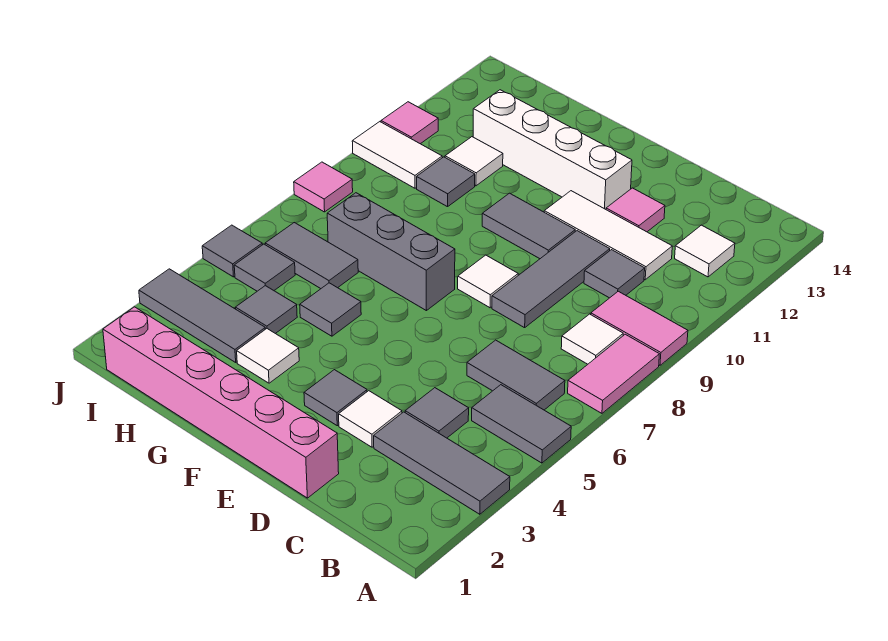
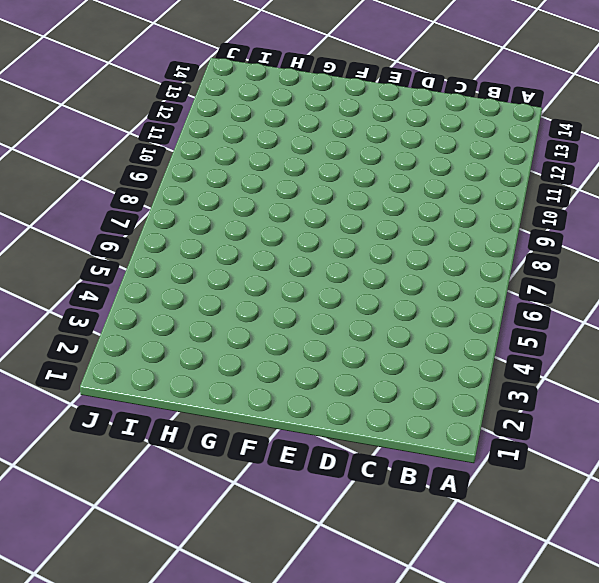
none -> grey tile A3:C3 level 1
none -> grey tile A5:B5 level 1
none -> pink tile A7:A8 level 1
none -> pink tile A9:B9 level 1

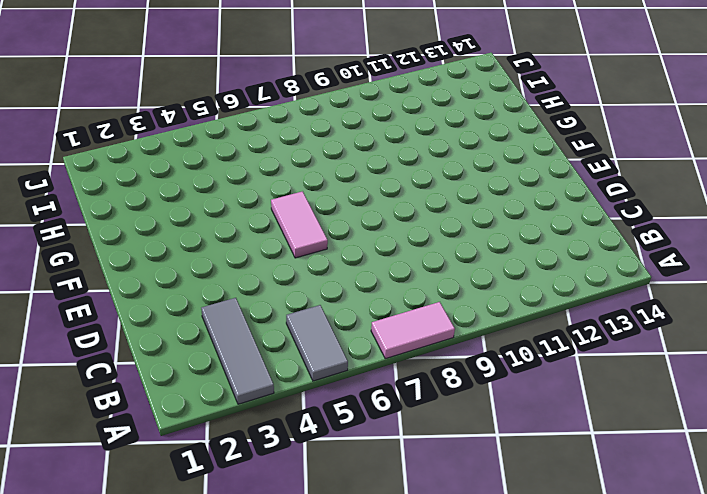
pink tile E6:F6 level 1 -> pink tile A9:B9 level 1
none -> grey tile B6:C6 level 1
none -> white tile B8 level 1
none -> white tile B12 level 1
none -> grey tile C4 level 1

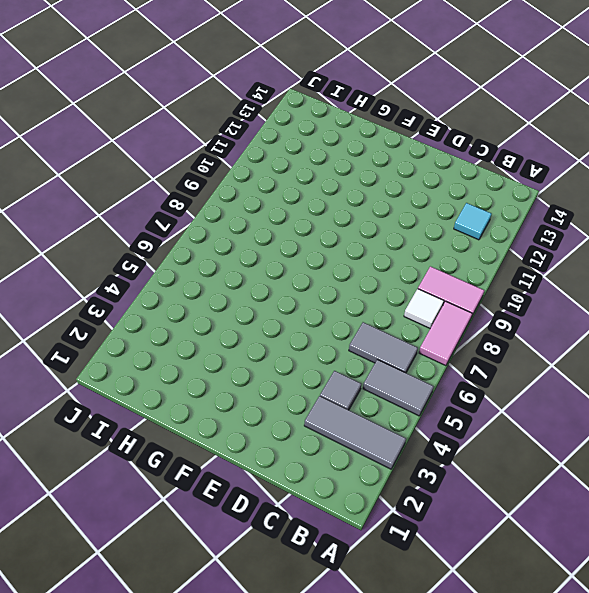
cyan tile B12 level 1 -> white tile B12 level 1
none -> grey tile C10 level 1
none -> white tile C11:E11 level 1
none -> pink brick D1:I1 level 1
none -> white tile D3 level 1

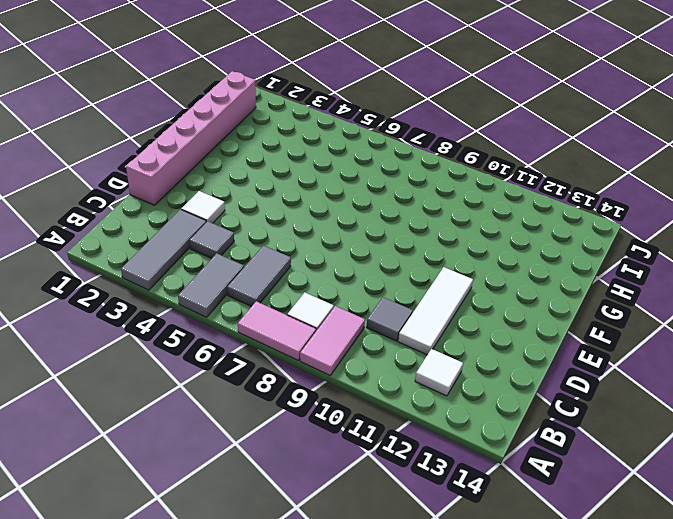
none -> grey tile D8:D10 level 1
none -> pink tile D12 level 1
none -> grey tile E3 level 1
none -> white tile E8 level 1

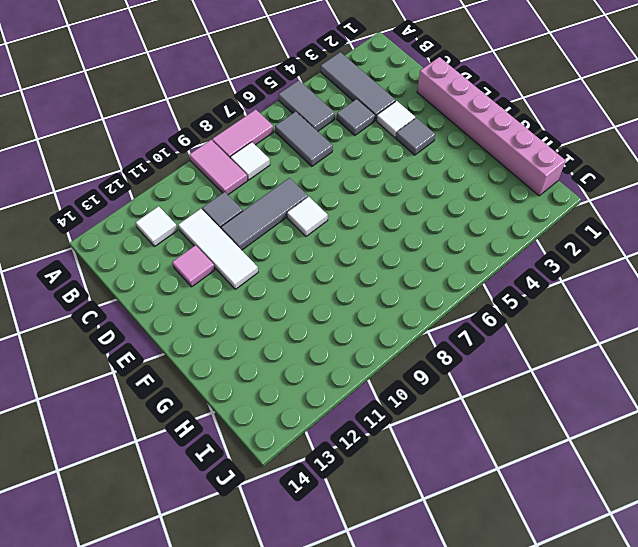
none -> grey tile E10:F10 level 1
none -> white brick E12:H12 level 1
none -> grey brick F7:H7 level 1
none -> white tile G3 level 1

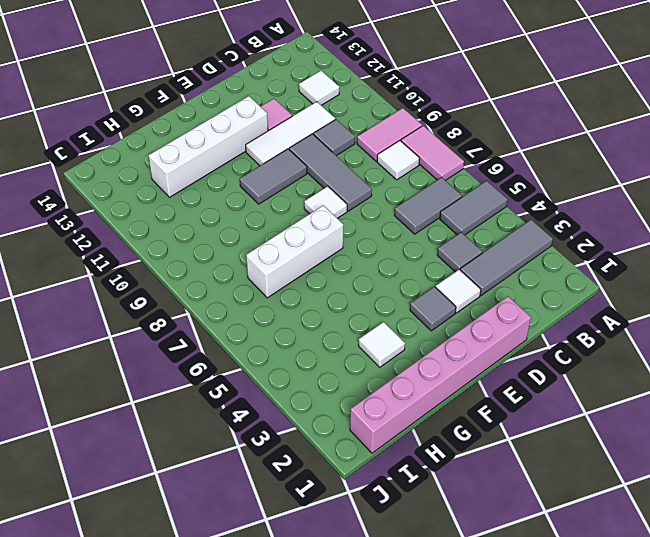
white brick F7:H7 level 1 -> grey brick F7:H7 level 1
none -> grey tile G5 level 1
none -> grey tile H3:J3 level 1
none -> grey tile H4 level 1
none -> grey tile H6:I6 level 1

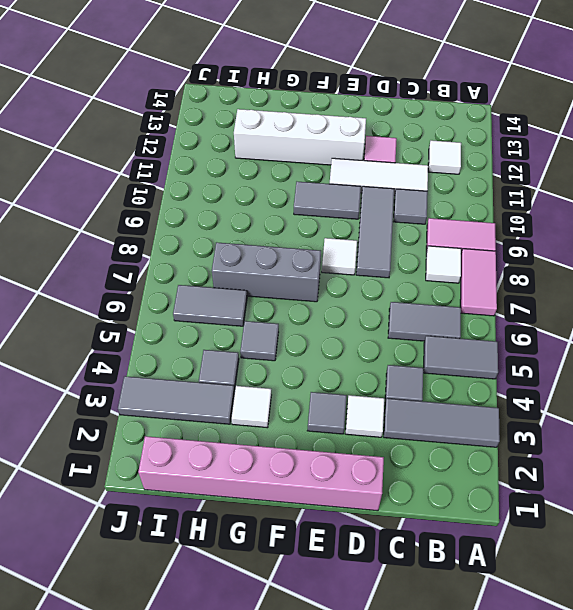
none -> grey tile H10 level 1
none -> white tile H11 level 1
none -> grey tile I5 level 1
none -> white tile I10:J10 level 1

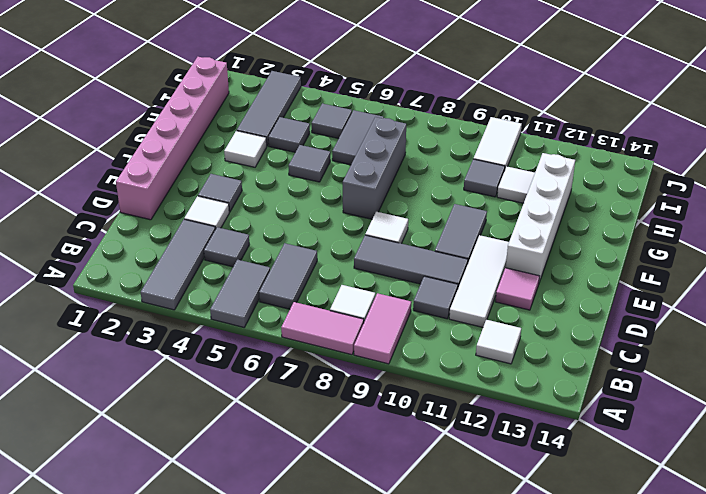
none -> grey tile J5 level 1
none -> pink tile J8 level 1
none -> pink tile J11 level 1

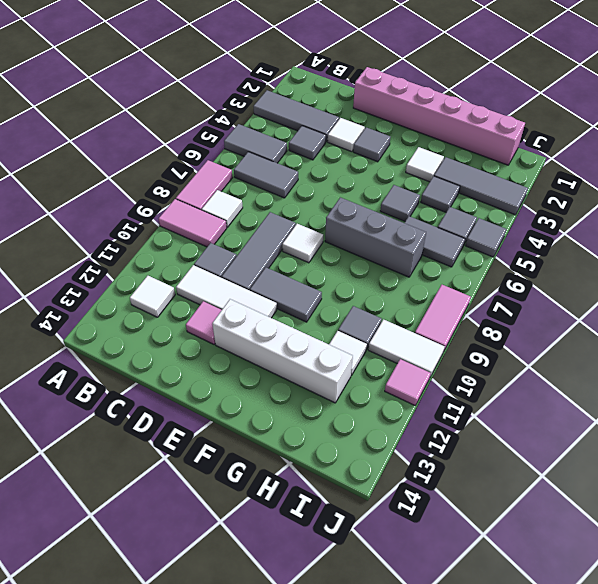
pink tile J8:J9 level 1 -> pink tile J8 level 1

